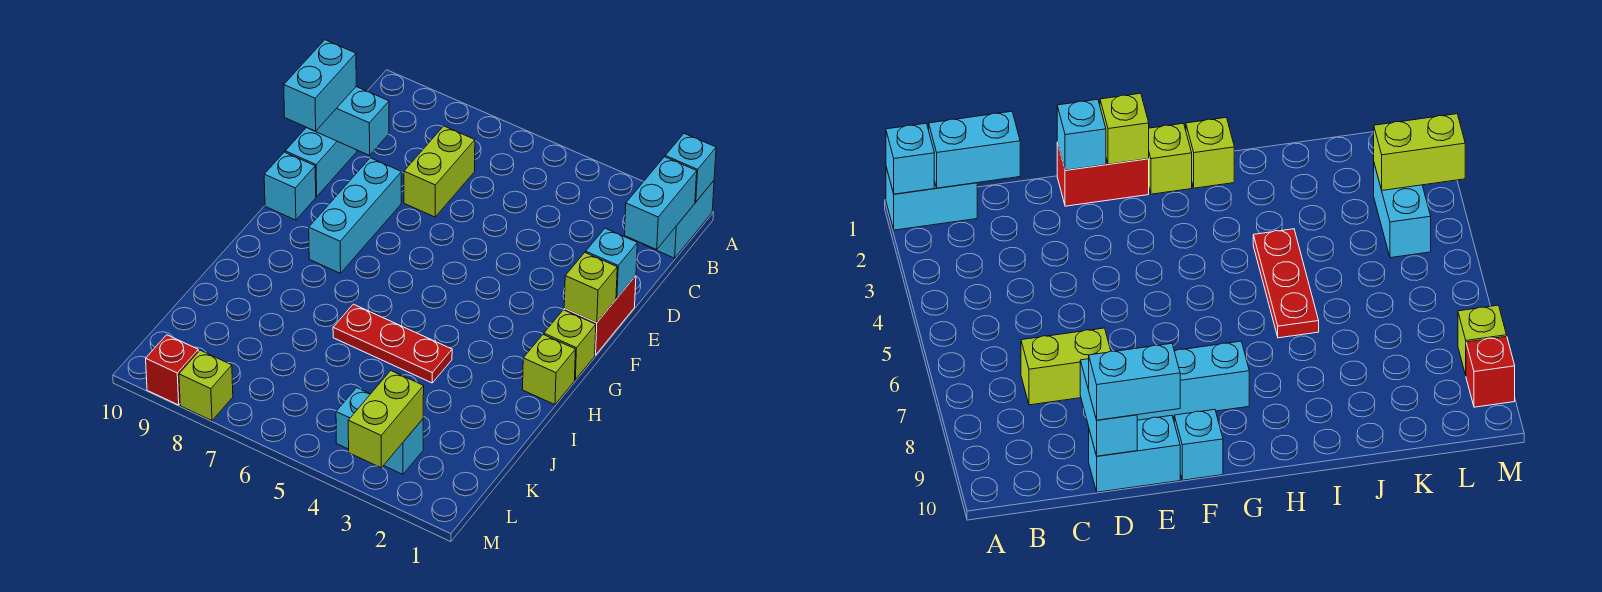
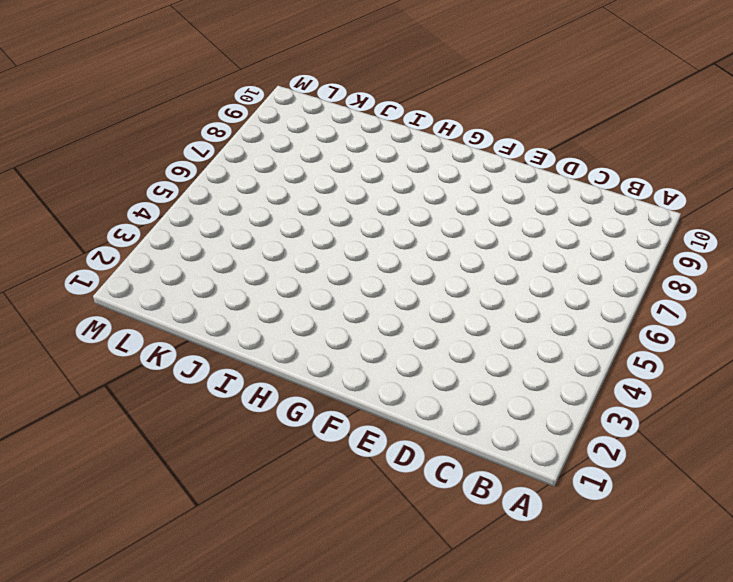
none -> cyan brick A1:B1 level 1
none -> lime brick C7:D7 level 1
none -> cyan brick D10:E10 level 1

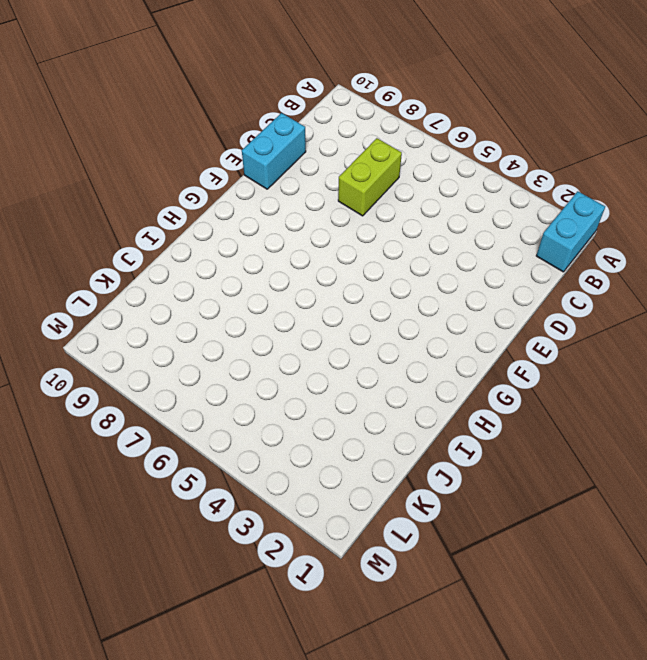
none -> red brick E1:F1 level 1
none -> cyan brick E8:G8 level 1
none -> cyan brick F10 level 1

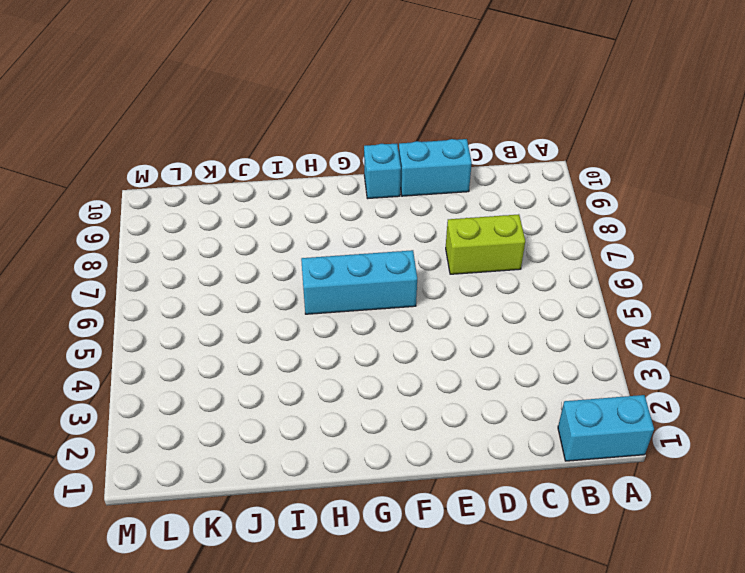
cyan brick F6:H6 level 1 -> cyan brick E8:G8 level 1
none -> red brick E1:F1 level 1
none -> lime brick G1 level 1
none -> lime brick H1 level 1

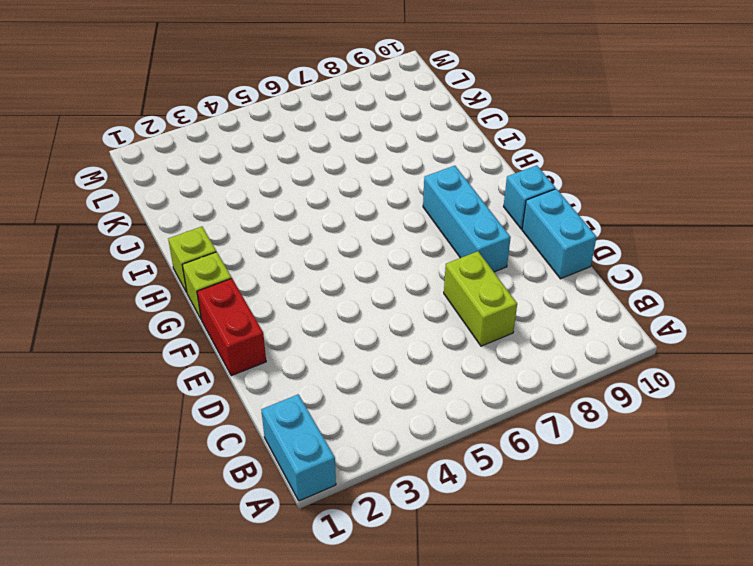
none -> red plate I4:I6 level 1
none -> cyan brick L3:L4 level 1
none -> lime brick M8 level 1

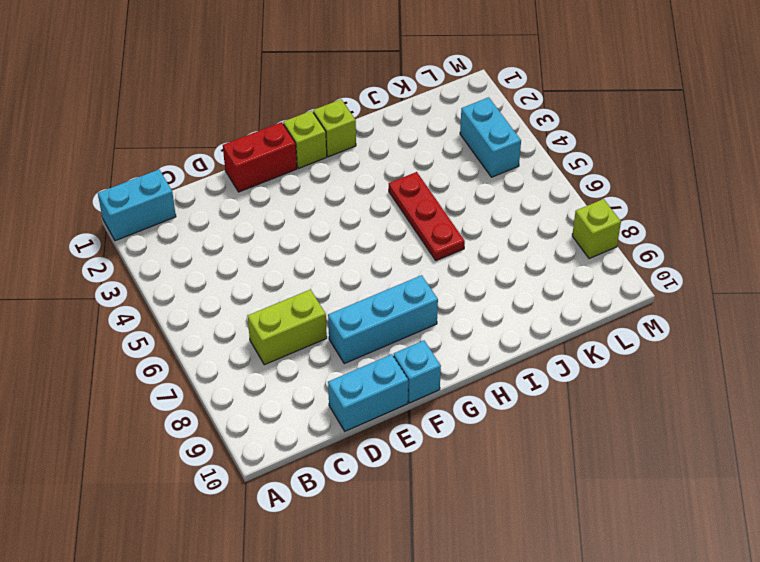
none -> red brick M9 level 1
none -> cyan brick A1 level 2
none -> cyan brick B1:C1 level 2

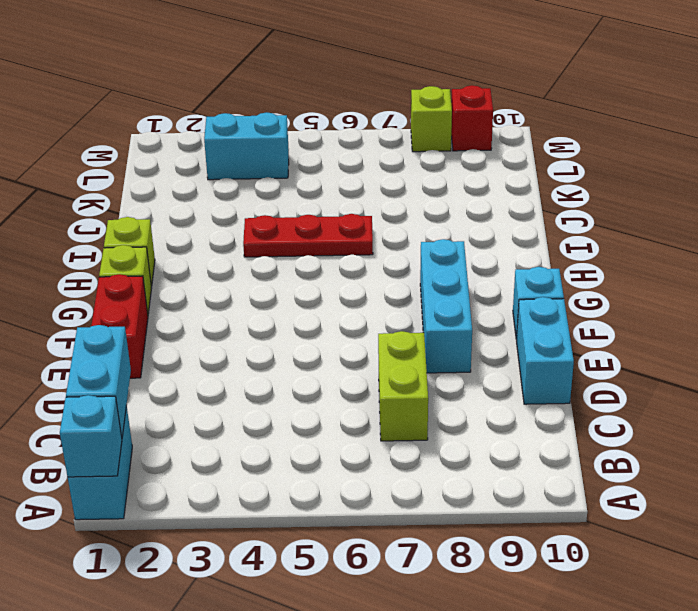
none -> cyan brick D9:D10 level 2
none -> cyan brick E1 level 2
none -> lime brick F1 level 2

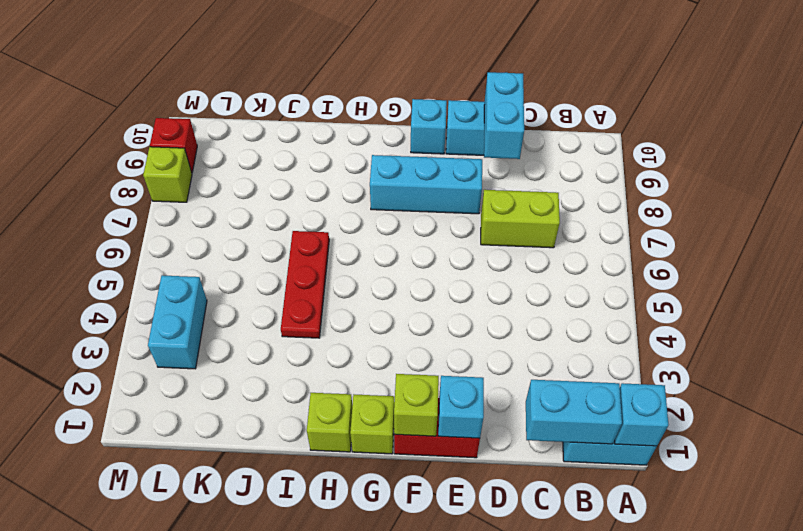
none -> lime brick L3:M3 level 2
none -> cyan brick D10:E10 level 3

